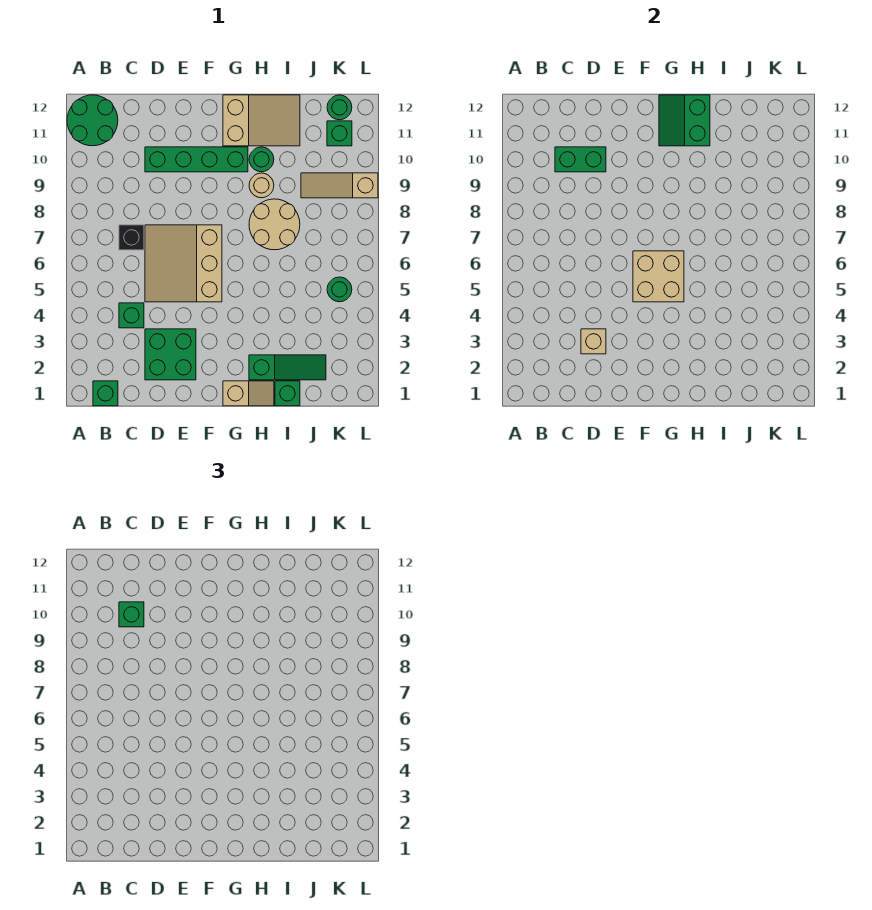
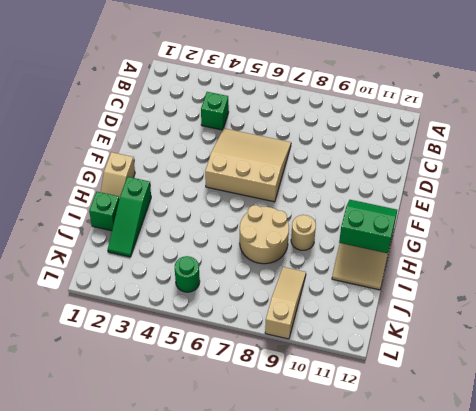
none -> green round brick A11:B12 level 1
none -> green brick B1 level 1
none -> black brick C7 level 1

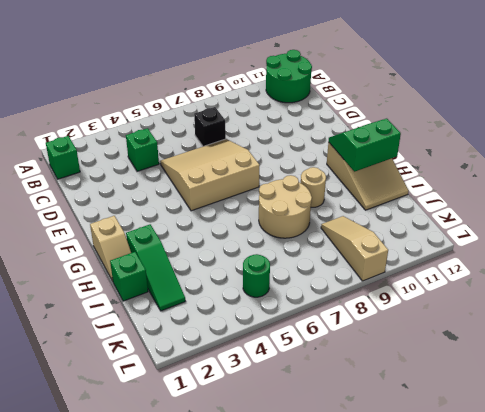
none -> green brick D2:E3 level 1
none -> green brick D10:G10 level 1
none -> green round brick H10 level 1

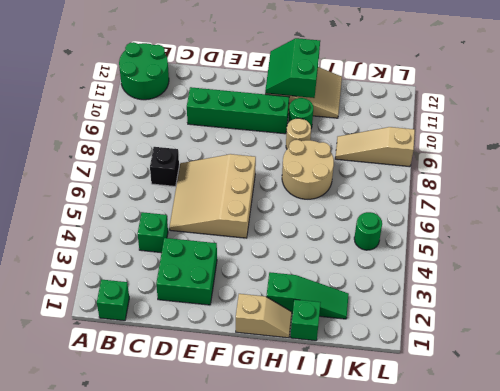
none -> green brick K11 level 1
none -> green round brick K12 level 1
none -> green brick C10:D10 level 2

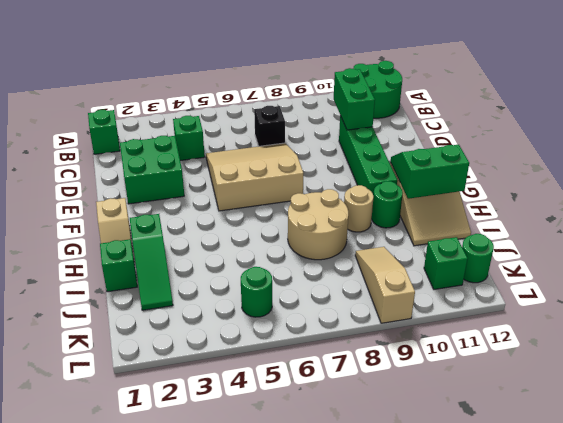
none -> tan brick D3 level 2
none -> tan brick F5:G6 level 2
none -> green brick C10 level 3

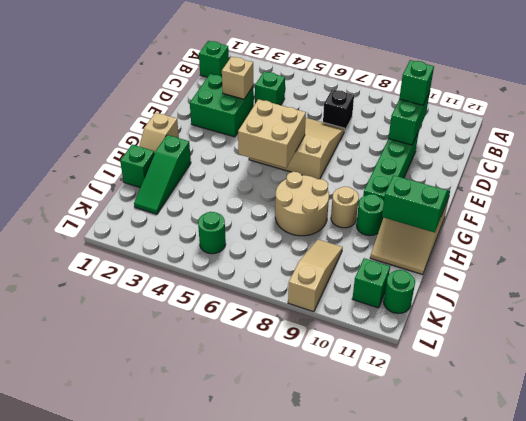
none -> green round brick A11:B12 level 1

